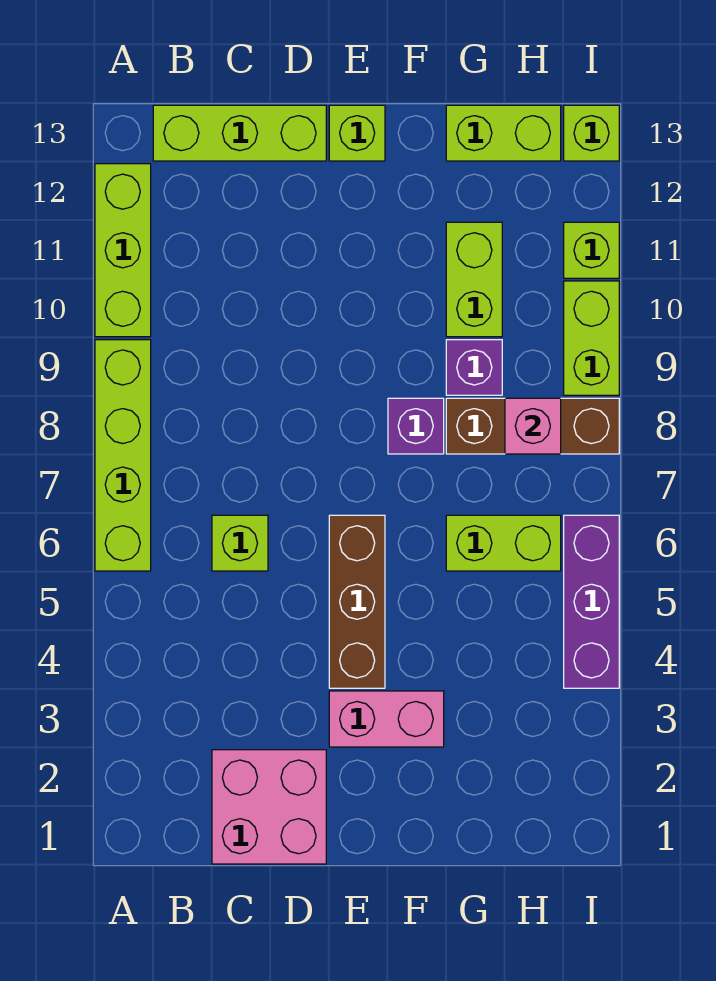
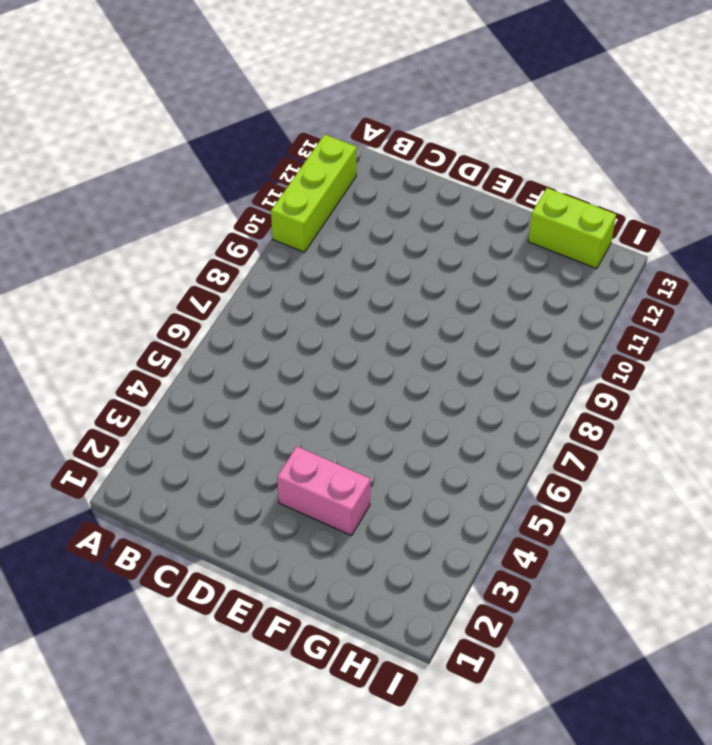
none -> lime brick A6:A9 level 1
none -> lime brick B13:D13 level 1
none -> pink brick C1:D2 level 1

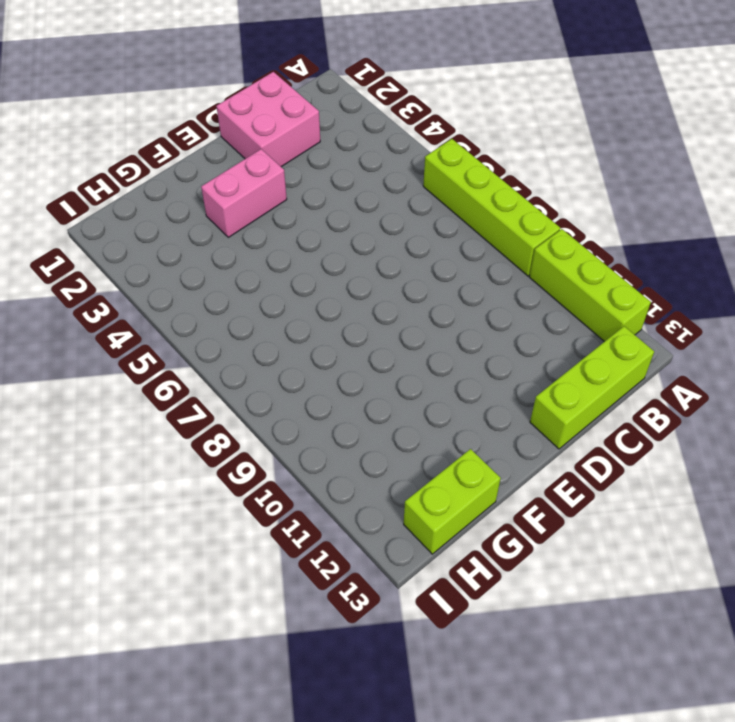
none -> lime brick C6 level 1
none -> brown brick E4:E6 level 1
none -> lime brick E13 level 1

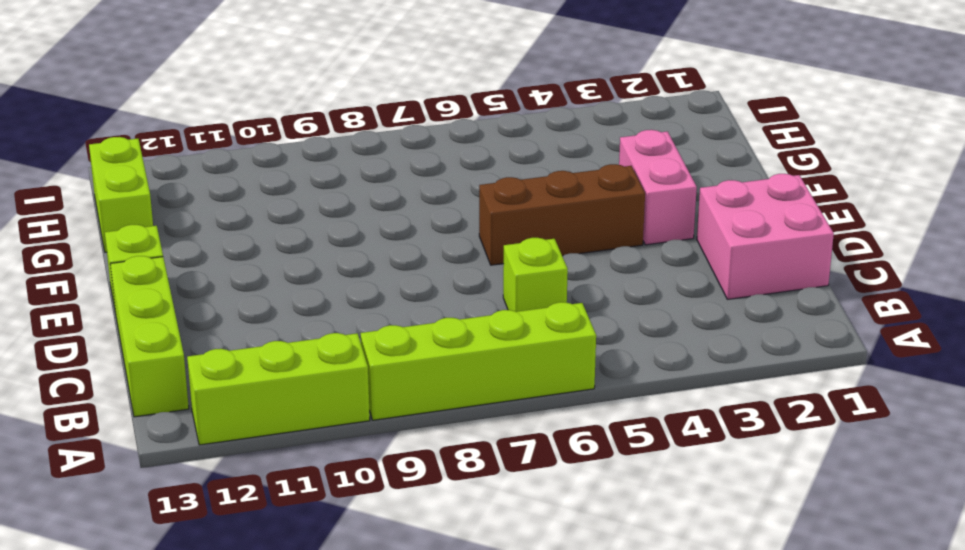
none -> purple brick F8 level 1
none -> lime brick G6:H6 level 1
none -> brown brick G8:I8 level 1

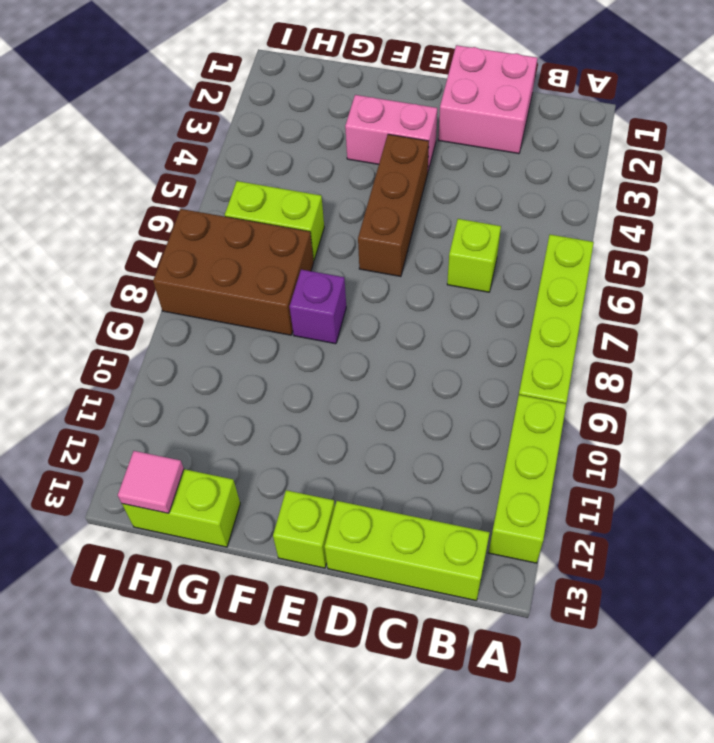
brown brick G7:I8 level 1 -> brown brick G8:I8 level 1
pink tile H13 level 2 -> none
none -> purple brick G9 level 1
none -> lime brick G10:G11 level 1
none -> purple brick I4:I6 level 1

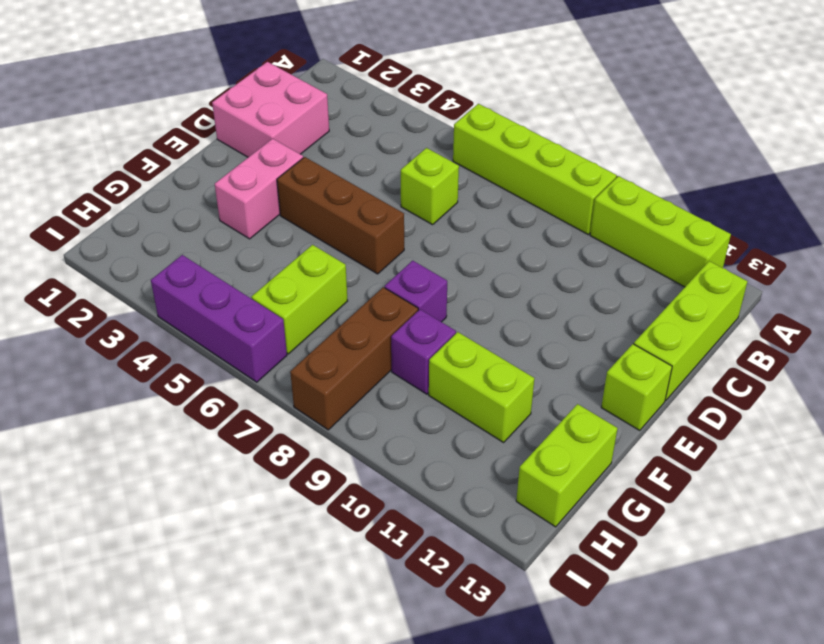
none -> lime brick I9:I10 level 1
none -> lime brick I11 level 1
none -> lime brick I13 level 1

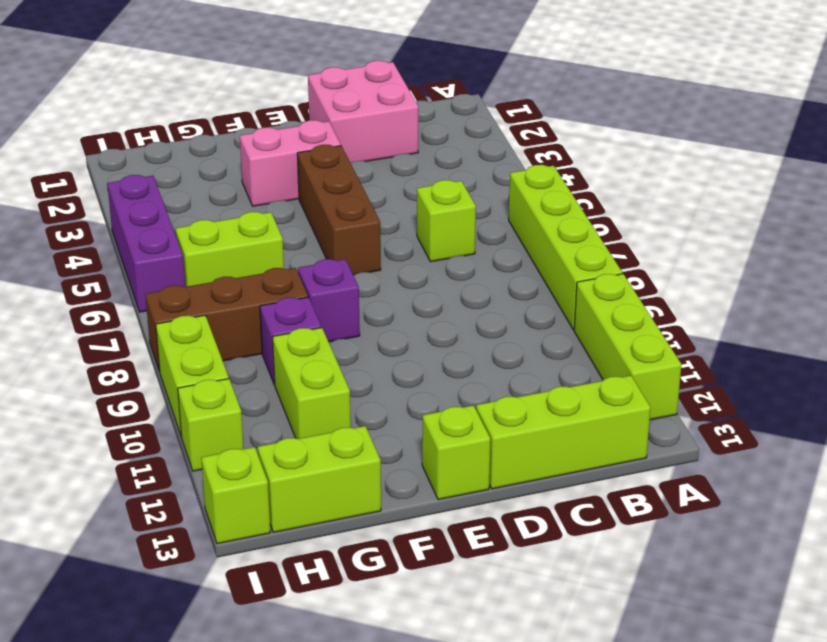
none -> pink brick H8 level 2

